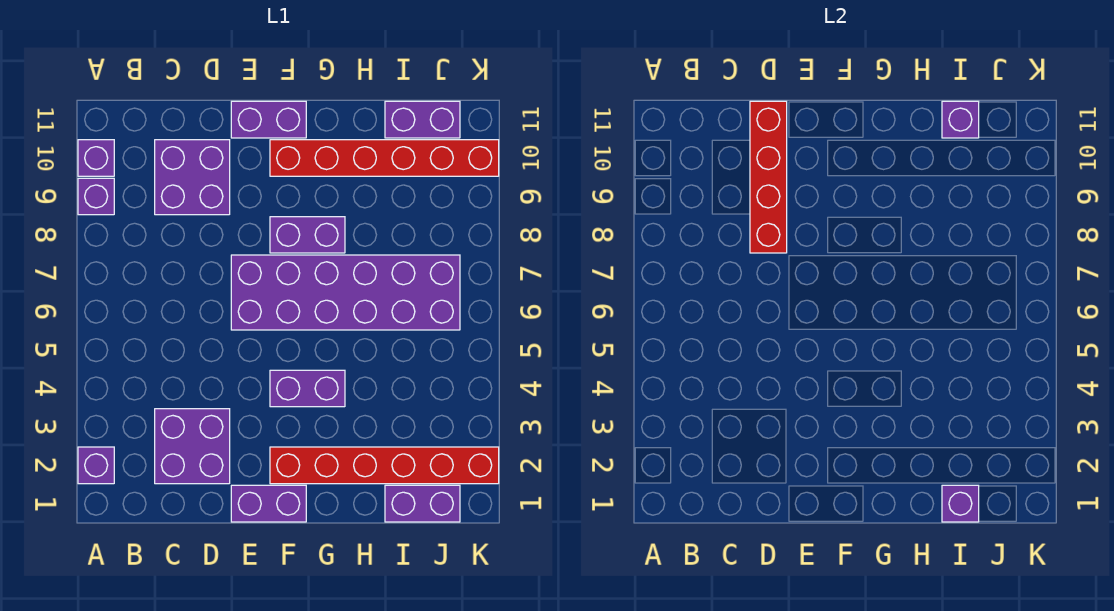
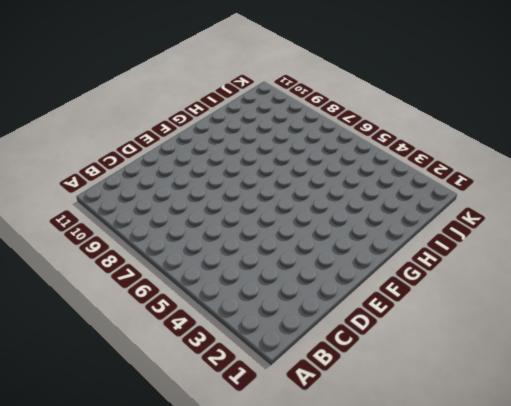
none -> purple brick A2 level 1
none -> purple brick A9 level 1
none -> purple brick A10 level 1

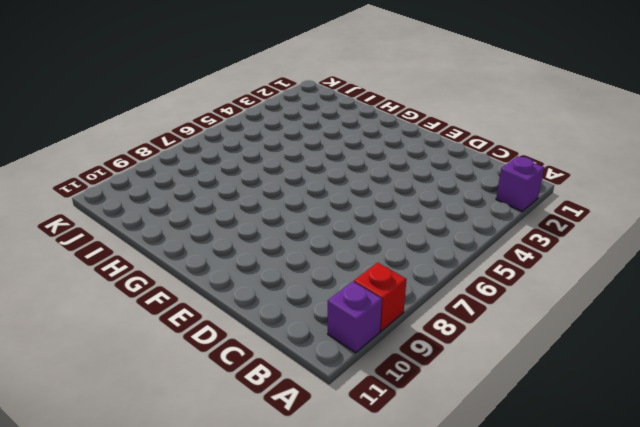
red brick A9 level 1 -> purple brick A9 level 1
none -> purple brick C2:D3 level 1
none -> purple brick C9:D10 level 1
none -> purple brick E1:F1 level 1

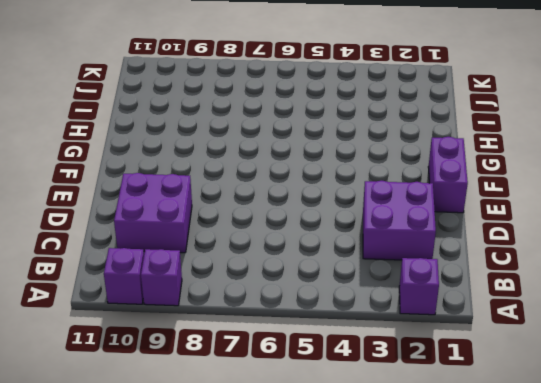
none -> purple brick E6:J7 level 1
none -> purple brick E11:F11 level 1
none -> red brick F2:K2 level 1

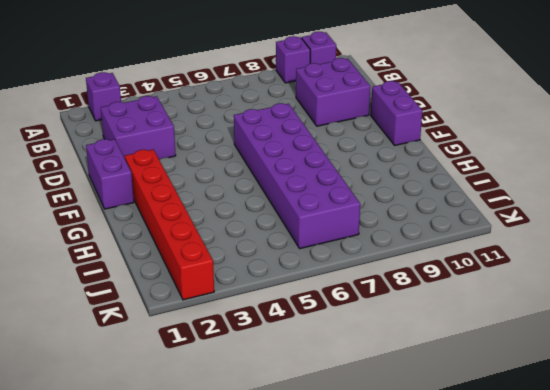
none -> purple brick F4:G4 level 1
none -> purple brick F8:G8 level 1
none -> red brick F10:K10 level 1

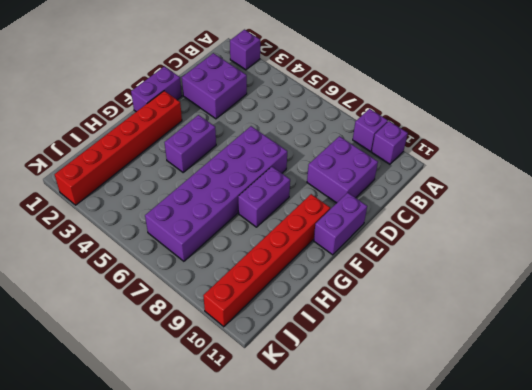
none -> purple brick I1:J1 level 1
none -> purple brick I11:J11 level 1
none -> red brick D8:D11 level 2

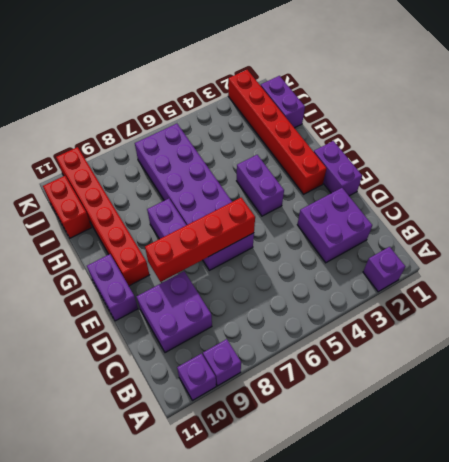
red brick E6:E9 level 2 -> red brick D8:D11 level 2
red brick I11:J11 level 1 -> purple brick I11:J11 level 1
none -> purple brick I1 level 2
none -> purple brick I11 level 2

